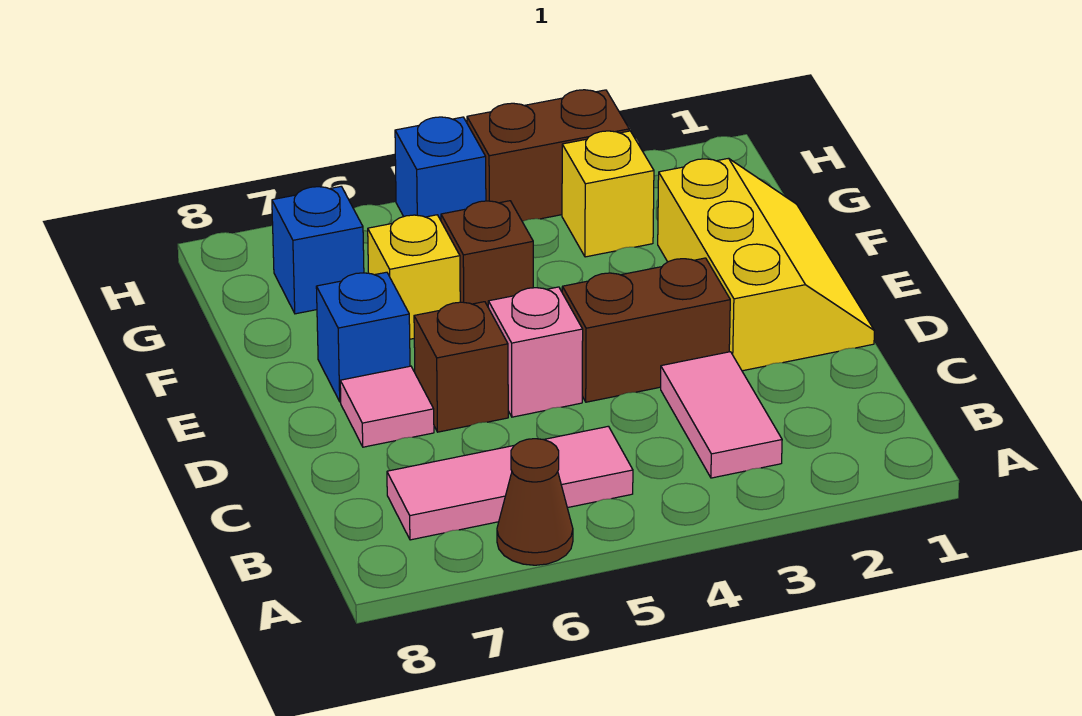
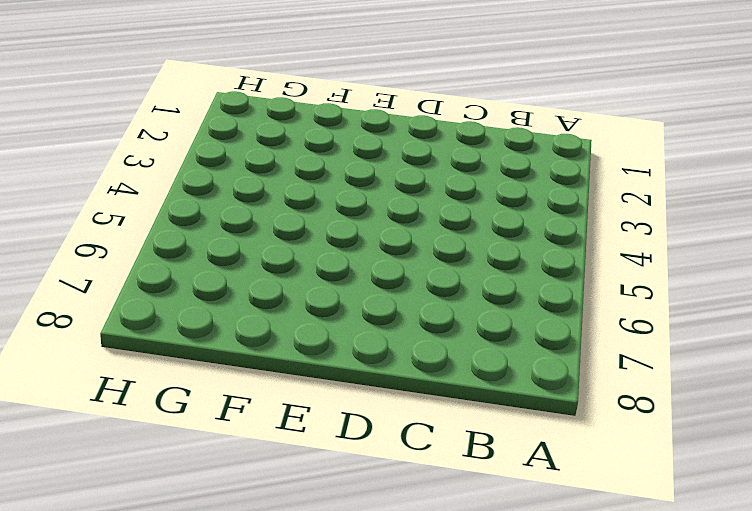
none -> brown cone A6 level 1
none -> pink tile B3:C3 level 1
none -> pink tile B5:B7 level 1

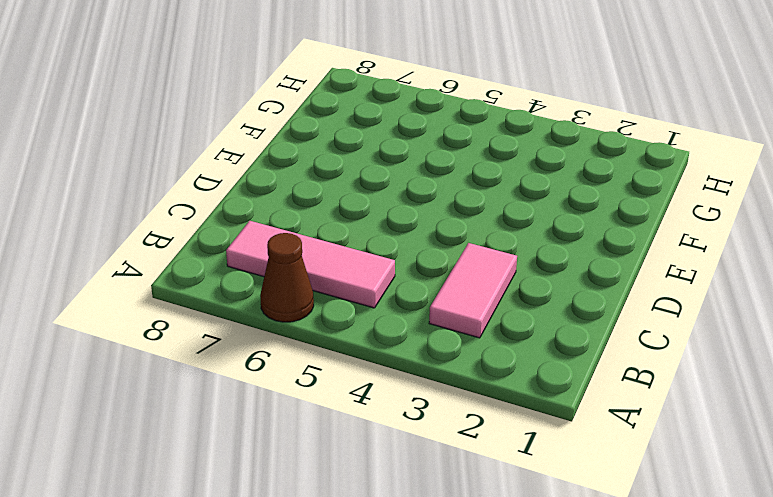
none -> yellow slope D1:F2 level 1 top 2
none -> brown brick D3:D4 level 1
none -> pink brick D5 level 1

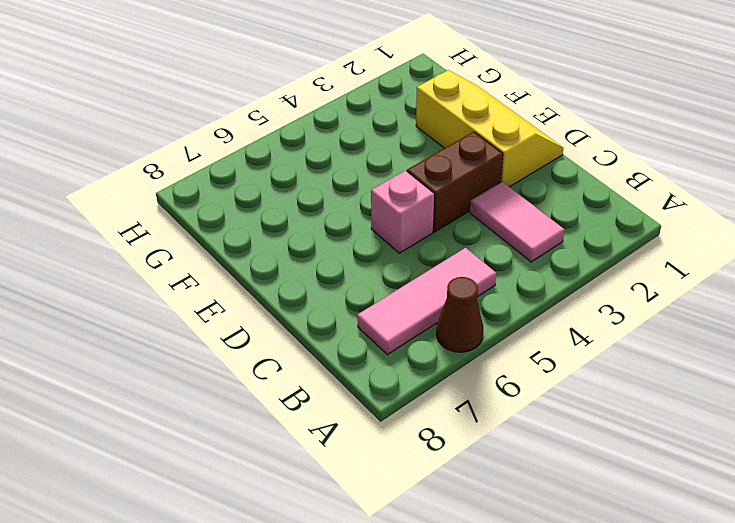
none -> brown brick D6 level 1
none -> pink tile D7 level 1
none -> blue brick E7 level 1

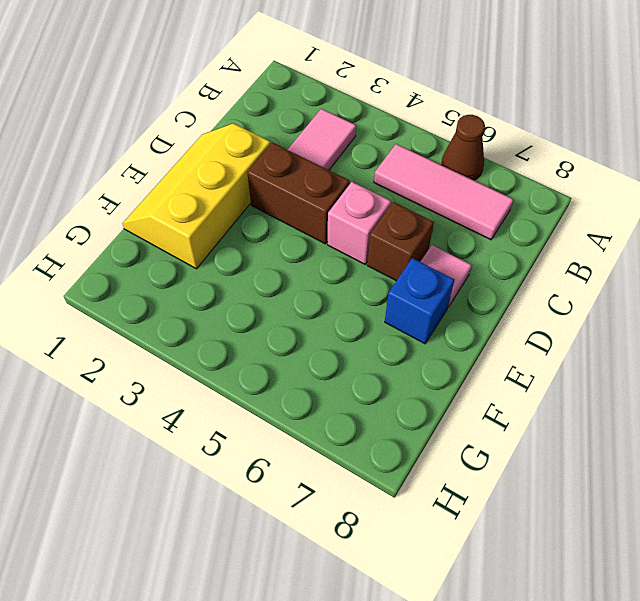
none -> brown brick F5 level 1
none -> yellow brick F6 level 1
none -> yellow brick G3 level 1

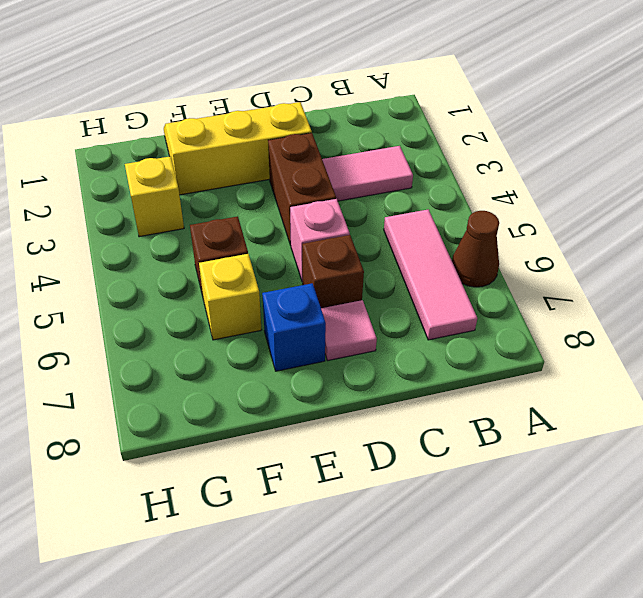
none -> blue brick G7 level 1
none -> brown brick H3:H4 level 1
none -> blue brick H5 level 1

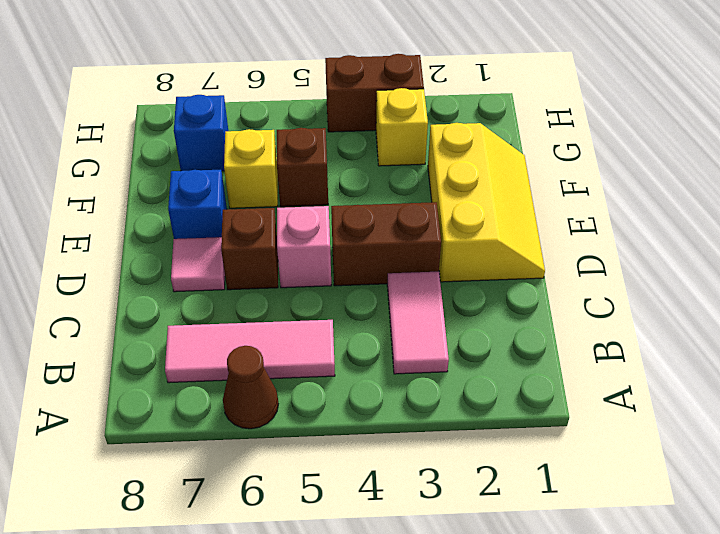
none -> blue brick H5 level 1

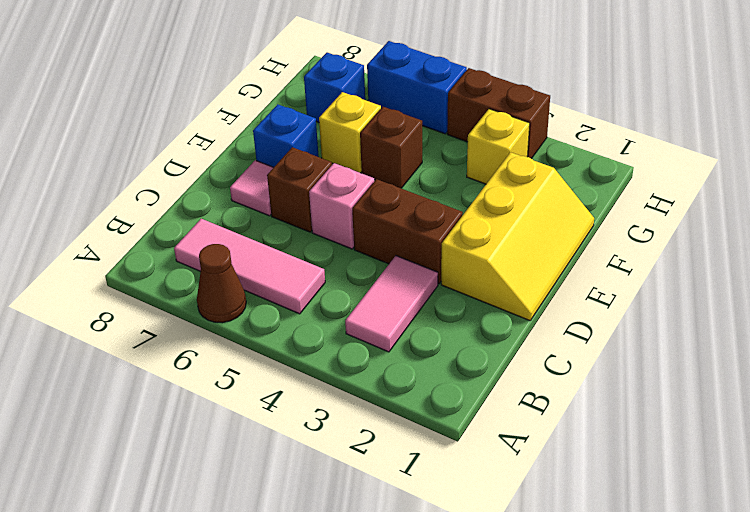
blue brick H5:H6 level 1 -> blue brick H5 level 1

